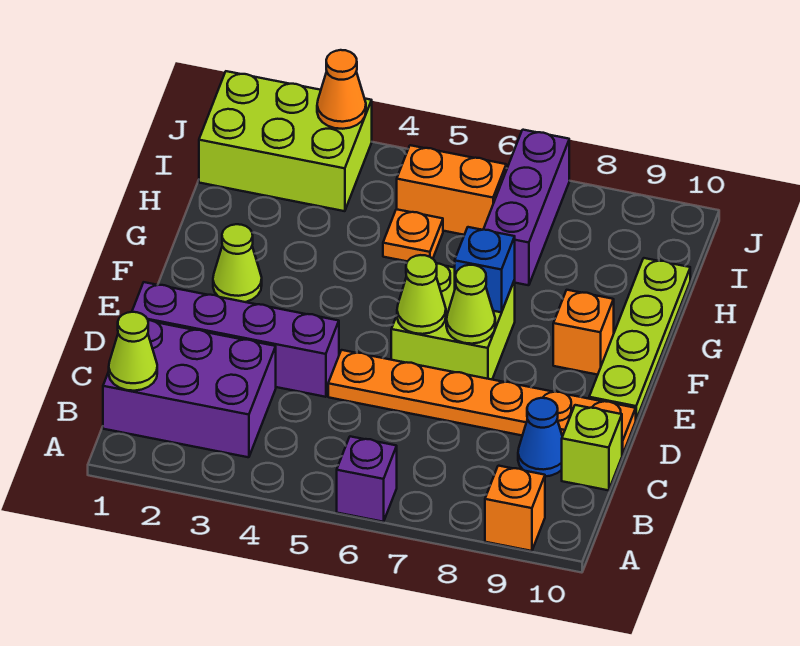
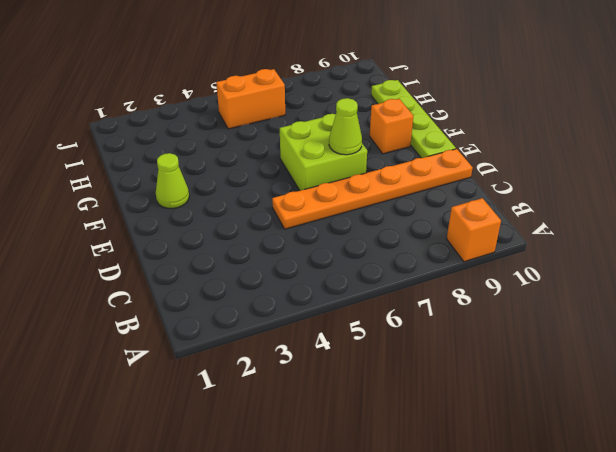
none -> purple brick A6 level 1
none -> purple brick B1:C3 level 1
none -> blue cone C9 level 1

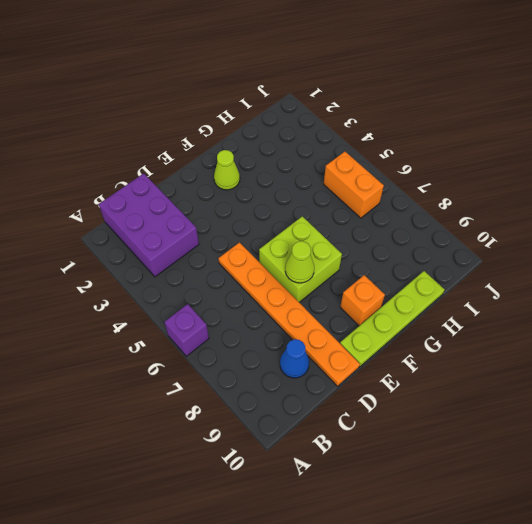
none -> orange brick A9 level 1
none -> lime brick C10 level 1
none -> purple brick D1:D4 level 1

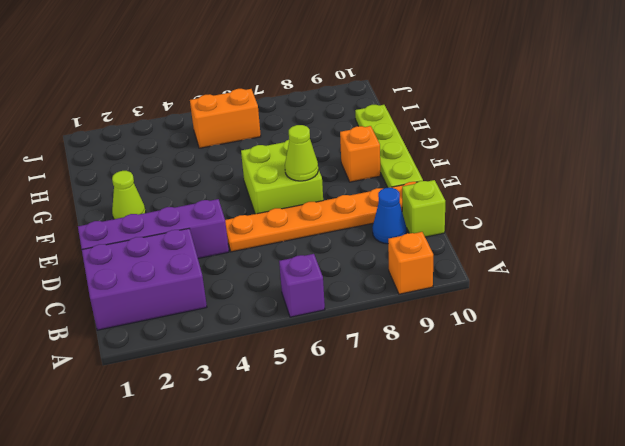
none -> orange plate H5 level 1
none -> purple brick H7:J7 level 1
none -> lime brick I1:J3 level 1

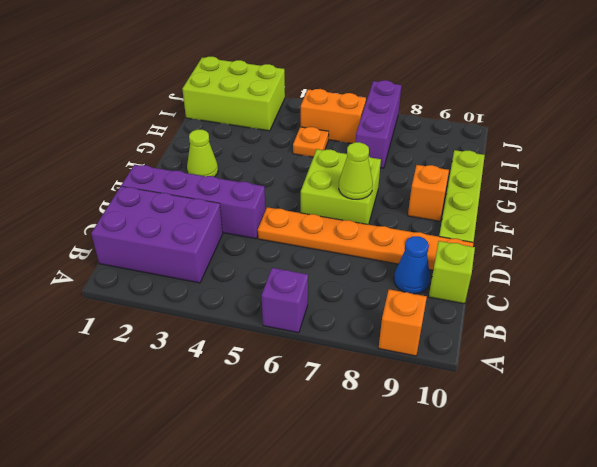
none -> lime cone B1 level 2
none -> lime cone E6 level 2
none -> blue brick F7 level 2

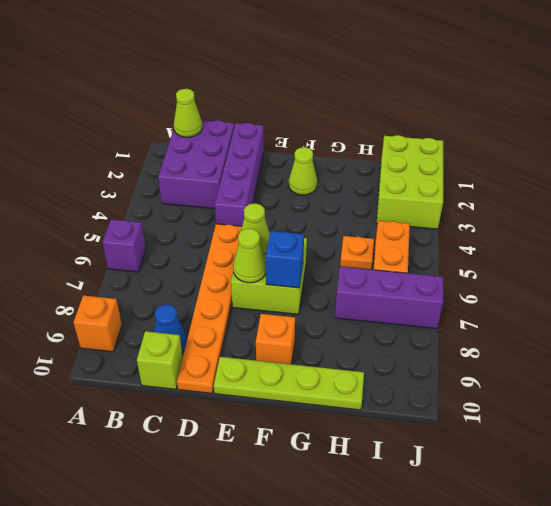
none -> orange cone J3 level 2

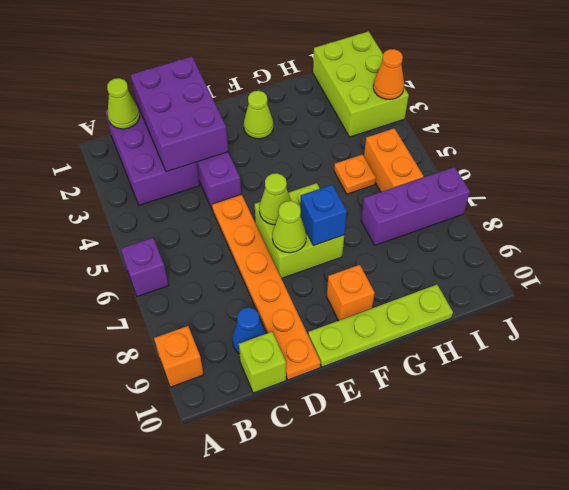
purple brick C1:D3 level 2 -> none

